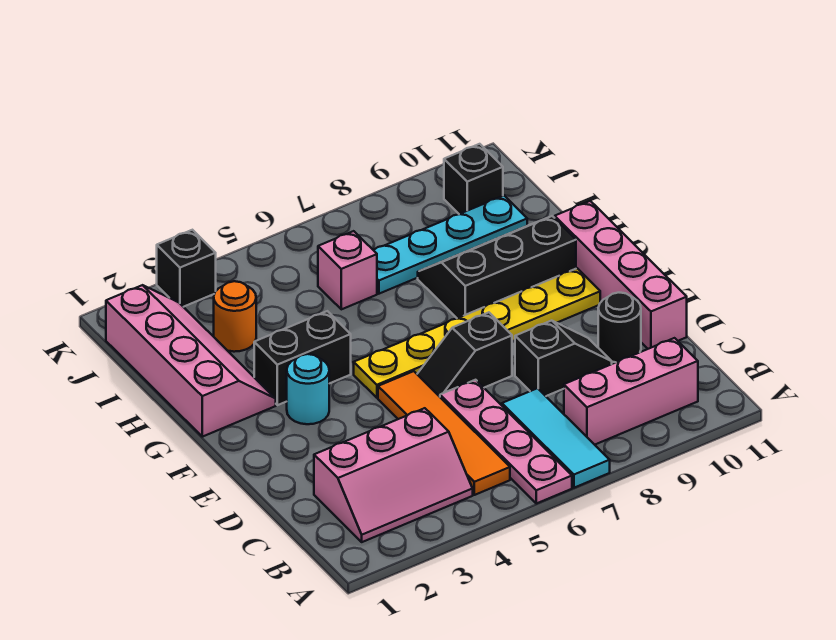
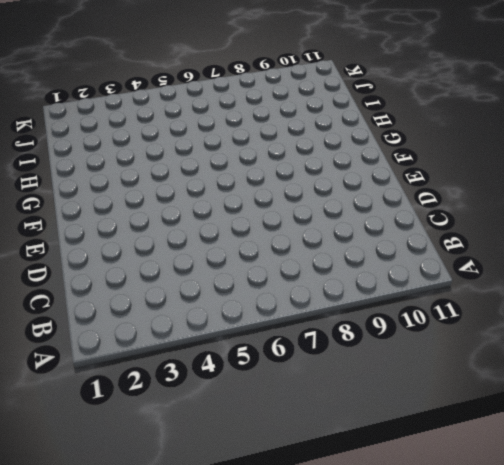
none -> pink plate A6:D6 level 1
none -> cyan tile A7:C7 level 1
none -> pink slope B2:C4 level 1 top C

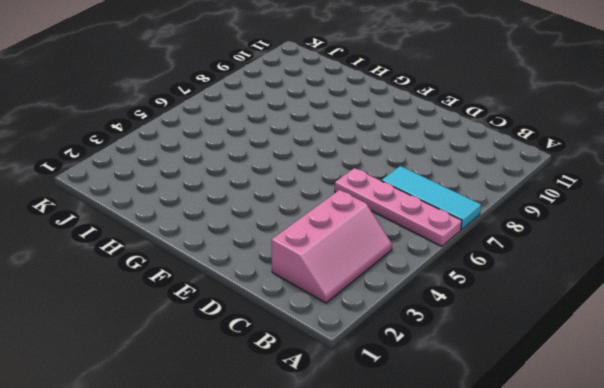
none -> orange tile B5:E5 level 1
none -> pink brick B8:B10 level 1
none -> black slope D8:D9 level 1 top 8

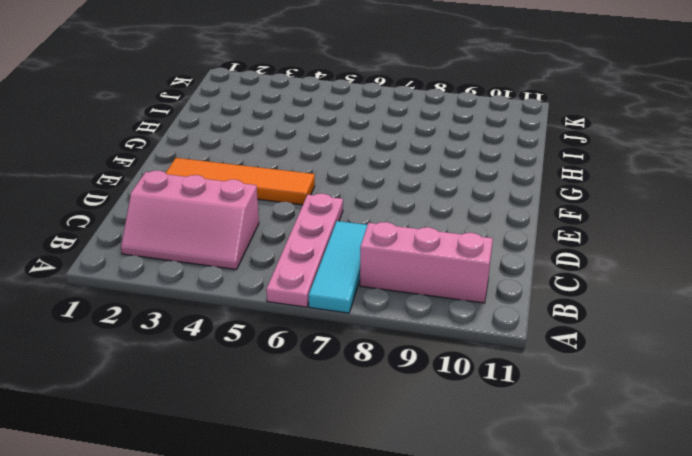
orange tile E2:E5 level 1 -> orange tile B5:E5 level 1
none -> black slope D8:D9 level 1 top 8
none -> black round brick D10 level 1
none -> pink brick D11:G11 level 1

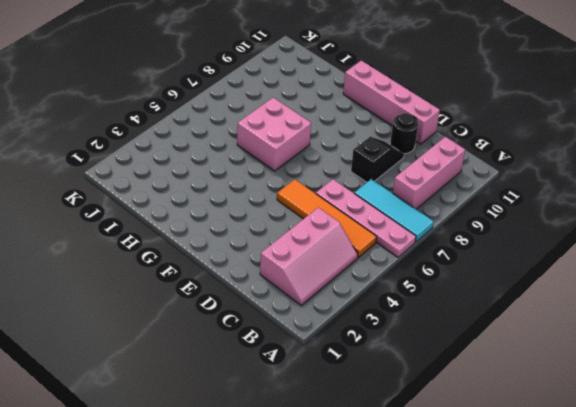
pink brick G6:H7 level 1 -> none
none -> black slope E6:E7 level 1 top 7
none -> cyan round brick F3 level 1
none -> yellow plate F5:F10 level 1

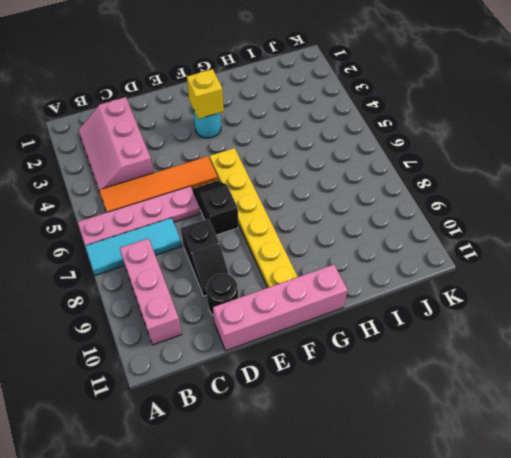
yellow brick F3 level 2 -> none
none -> pink slope G1:J2 level 1 top 1
none -> black brick G3:G4 level 1
none -> black slope G8:H10 level 1 top G

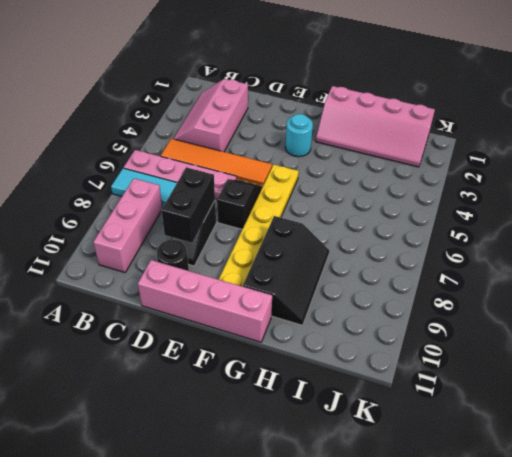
black brick D8:D9 level 2 -> black brick G3:G4 level 1
none -> orange round brick I3 level 1
none -> pink brick I6 level 1
none -> cyan plate I7:I10 level 1

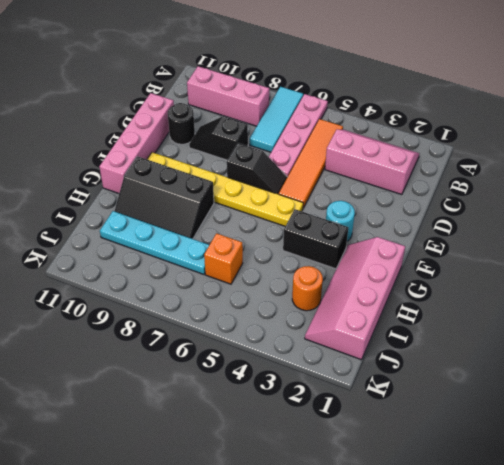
orange brick I6 level 1 -> pink brick I6 level 1
none -> black brick J10 level 1
none -> black brick K3 level 1

